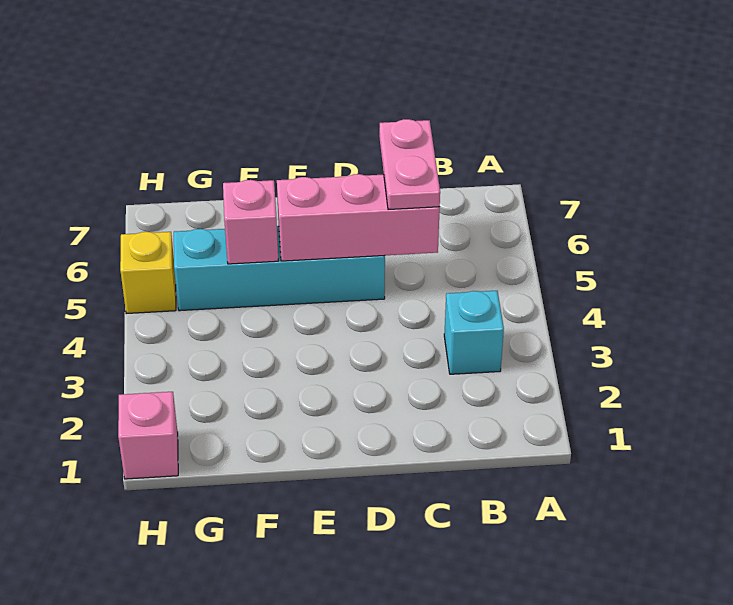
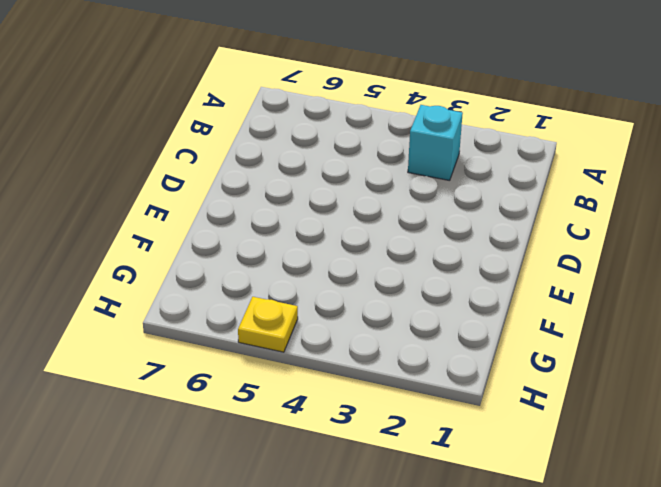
yellow plate H5 level 1 -> yellow brick H5 level 1
none -> cyan brick D5:G5 level 1
none -> pink brick H1 level 1

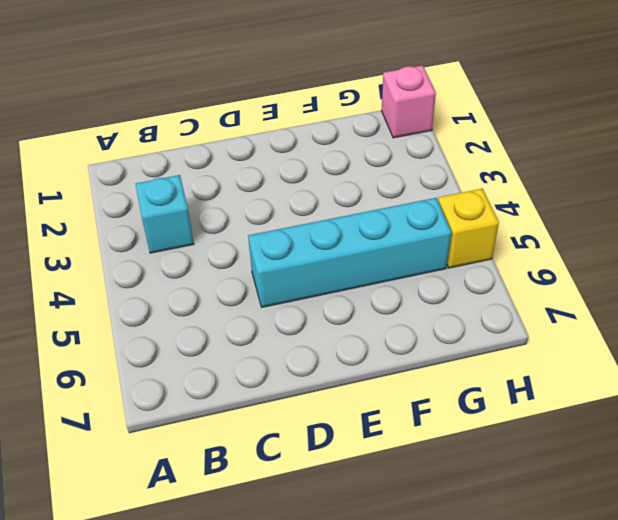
none -> pink brick C5:E5 level 2
none -> pink brick F5 level 2

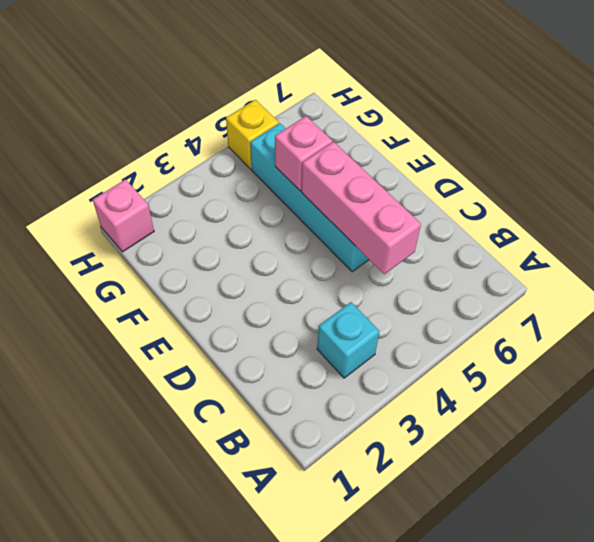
none -> pink plate C5:C6 level 3

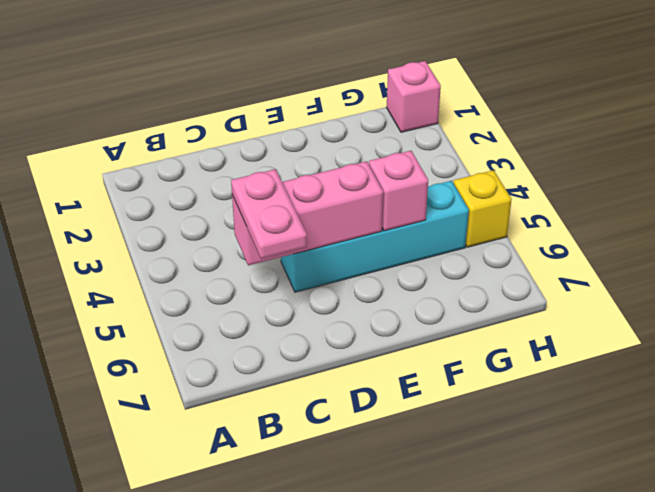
none -> cyan brick B3 level 1

